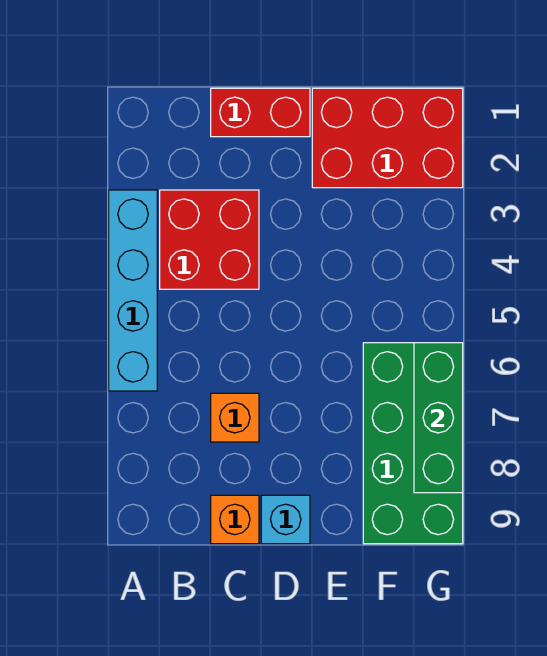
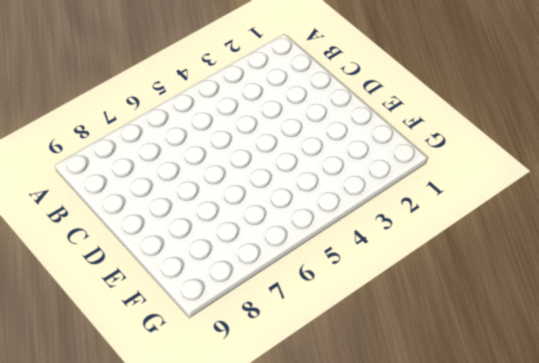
none -> cyan brick A3:A6 level 1
none -> red brick B3:C4 level 1

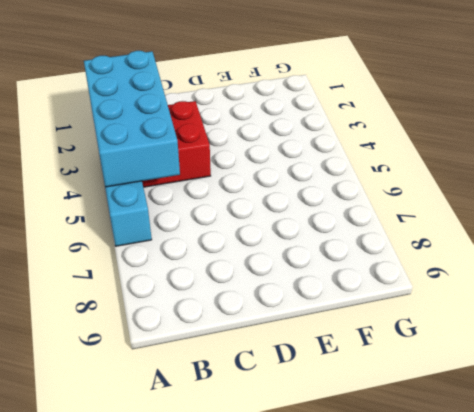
cyan brick A2:B5 level 2 -> none
none -> red brick C1:D1 level 1
none -> orange brick C7 level 1

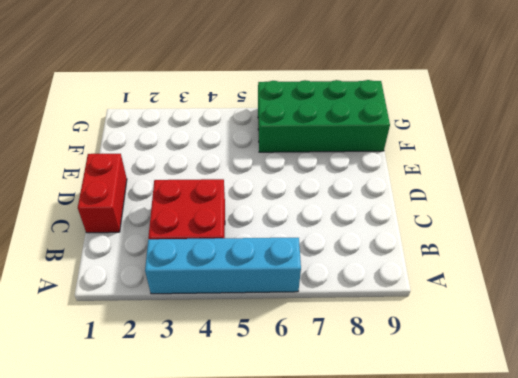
none -> orange brick C7 level 1
none -> orange brick C9 level 1

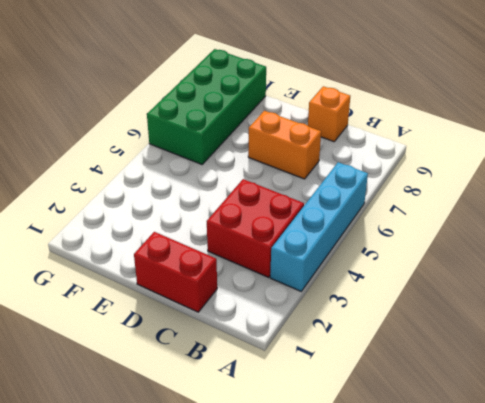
orange brick C7:D7 level 1 -> orange brick C7 level 1
none -> cyan brick D9 level 1
none -> red brick E1:G2 level 1

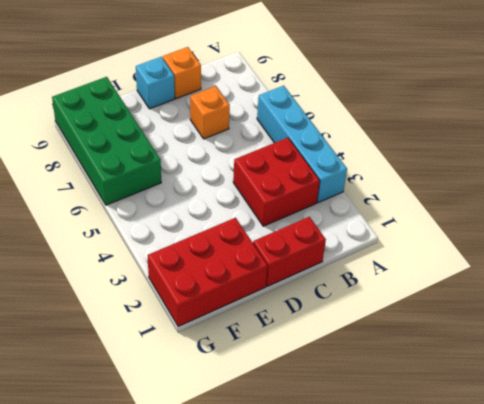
none -> green brick G6:G8 level 2

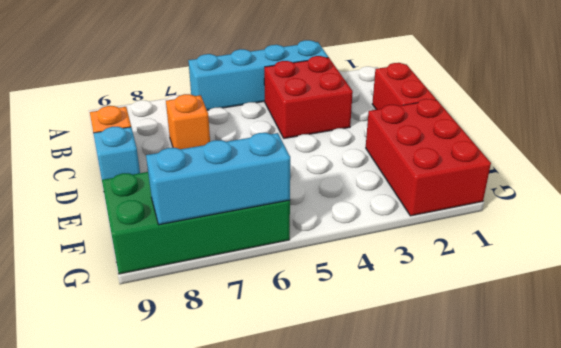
cyan brick G6:G8 level 2 -> green brick G6:G8 level 2

